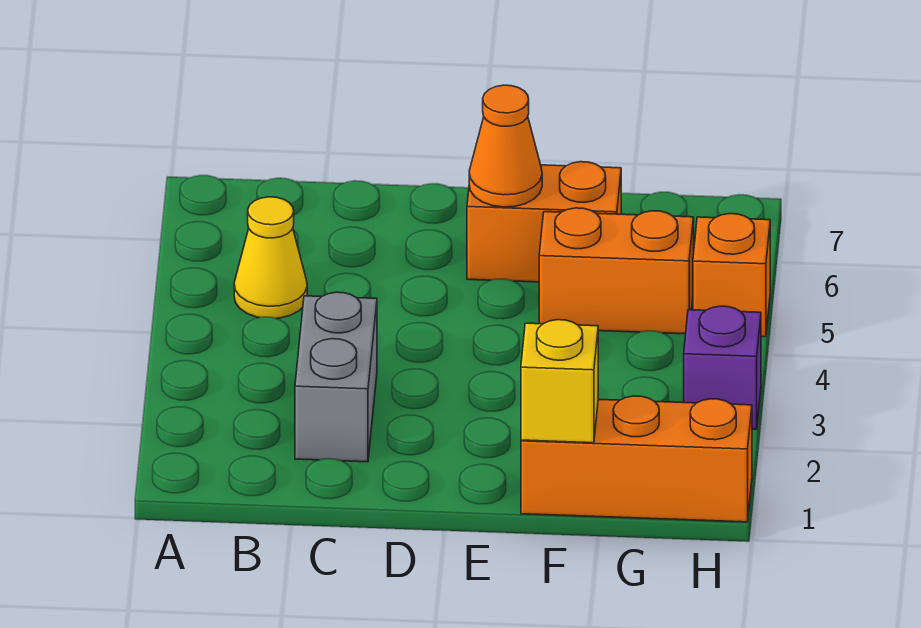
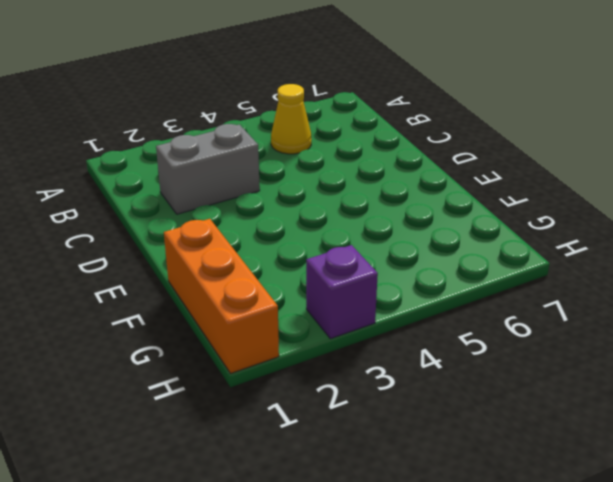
none -> orange brick E6:F6 level 1
none -> orange brick F5:G5 level 1

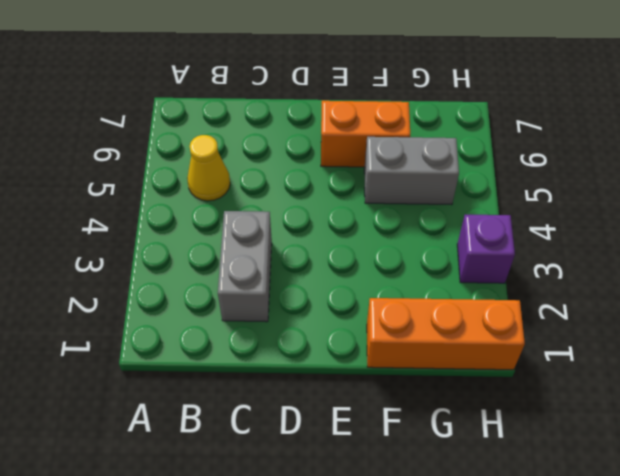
grey brick F5:G5 level 1 -> orange brick F5:G5 level 1
none -> orange brick H5 level 1
none -> orange cone E6 level 2

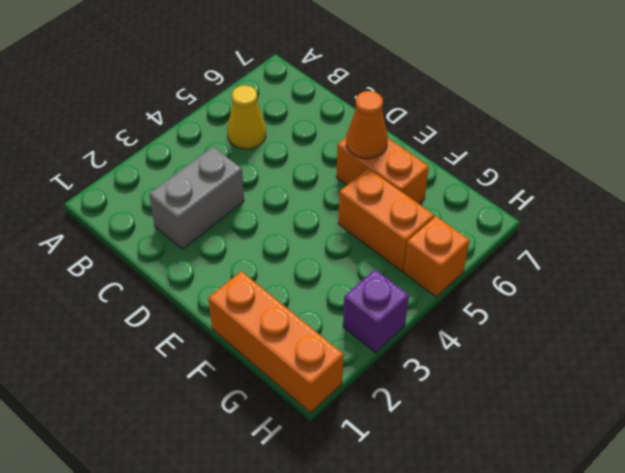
none -> yellow brick F1 level 2

